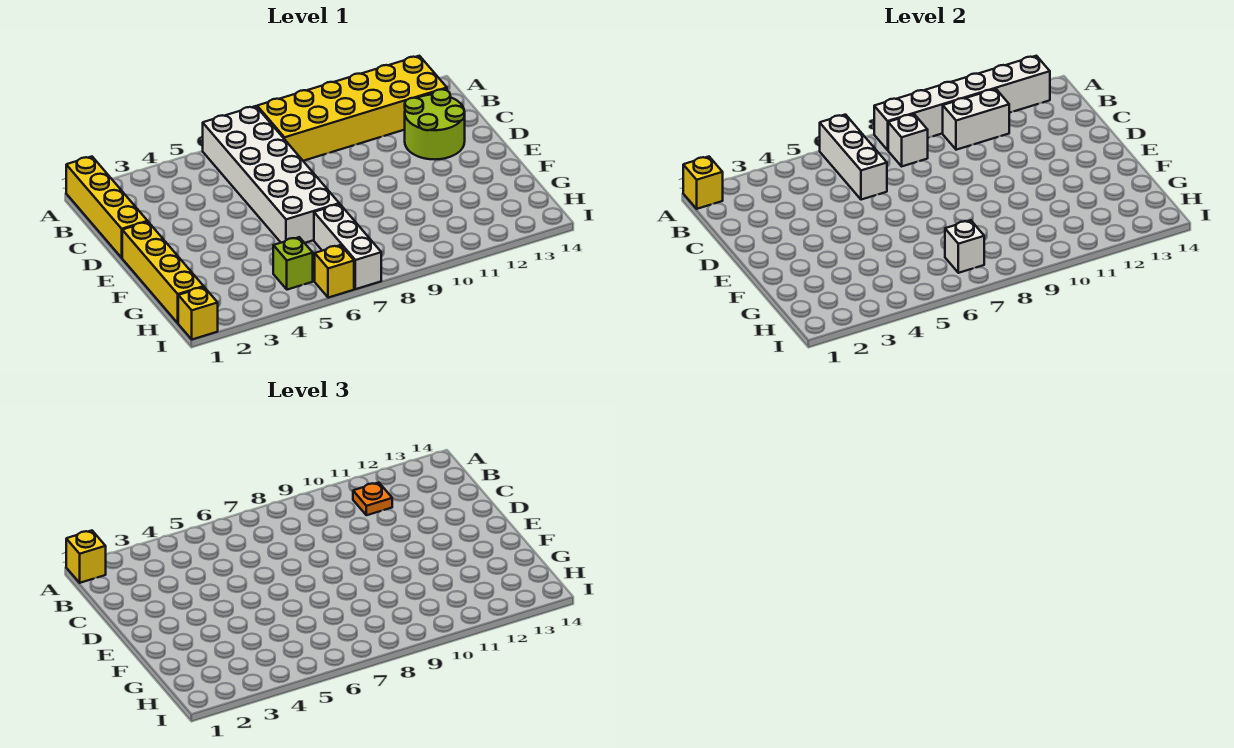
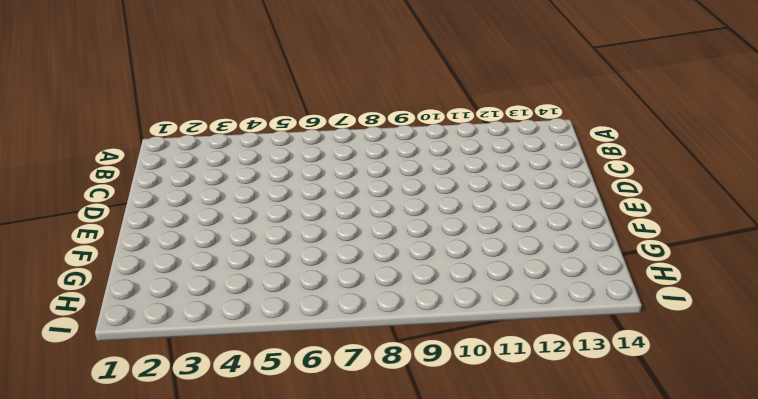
none -> yellow brick A1:D1 level 1
none -> white brick A6:F7 level 1
none -> yellow brick A8:B13 level 1

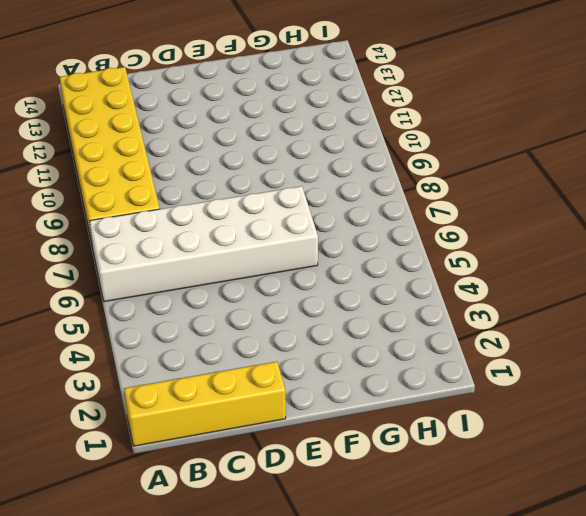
none -> lime round brick C12:D13 level 1
none -> yellow brick E1:H1 level 1
none -> white brick G7:I7 level 1

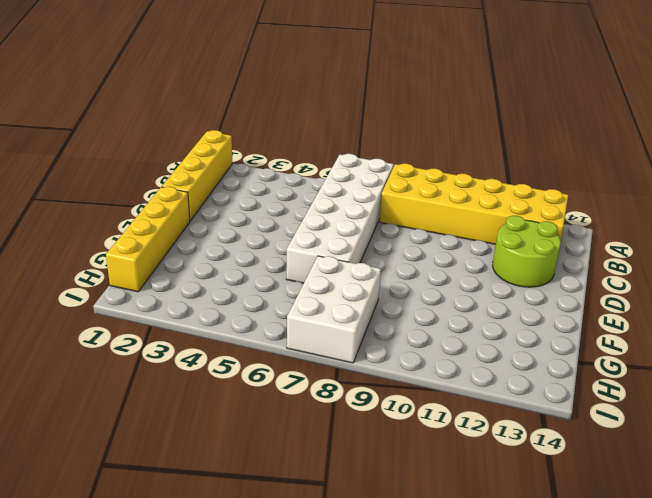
white brick G7:I8 level 1 -> white brick G7:I7 level 1
none -> lime brick H5 level 1
none -> yellow brick I1 level 1
none -> yellow brick I6 level 1

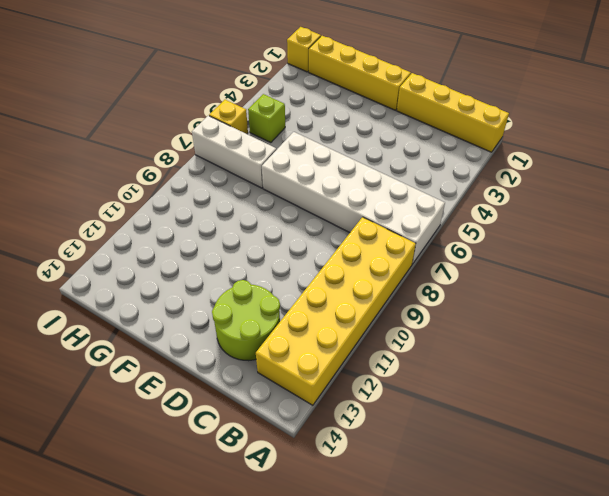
none -> yellow brick A1 level 2
none -> white brick A6:C6 level 2
none -> white brick A8:A13 level 2

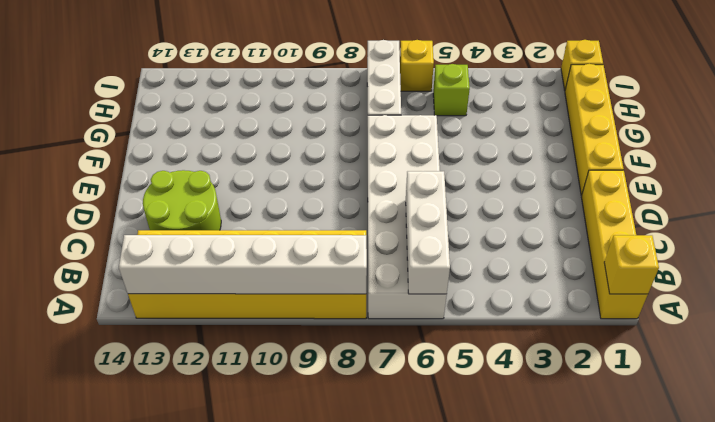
none -> white brick B8 level 2
none -> white brick B10:B11 level 2
none -> white brick H7 level 2

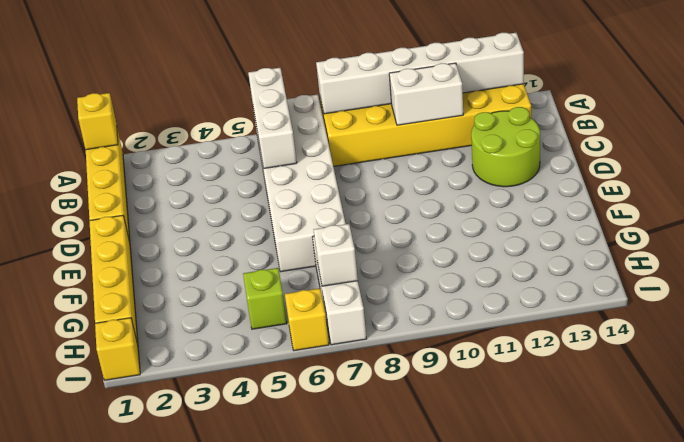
none -> white brick B8 level 2
none -> yellow brick A1 level 3
none -> orange plate B11 level 3

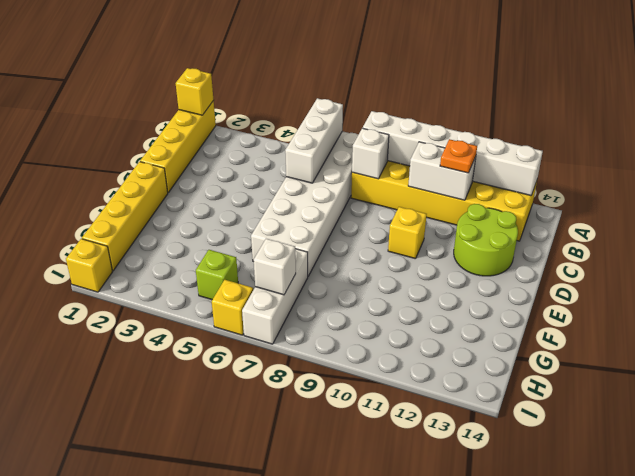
yellow brick D10 level 1 -> yellow brick A1 level 3

